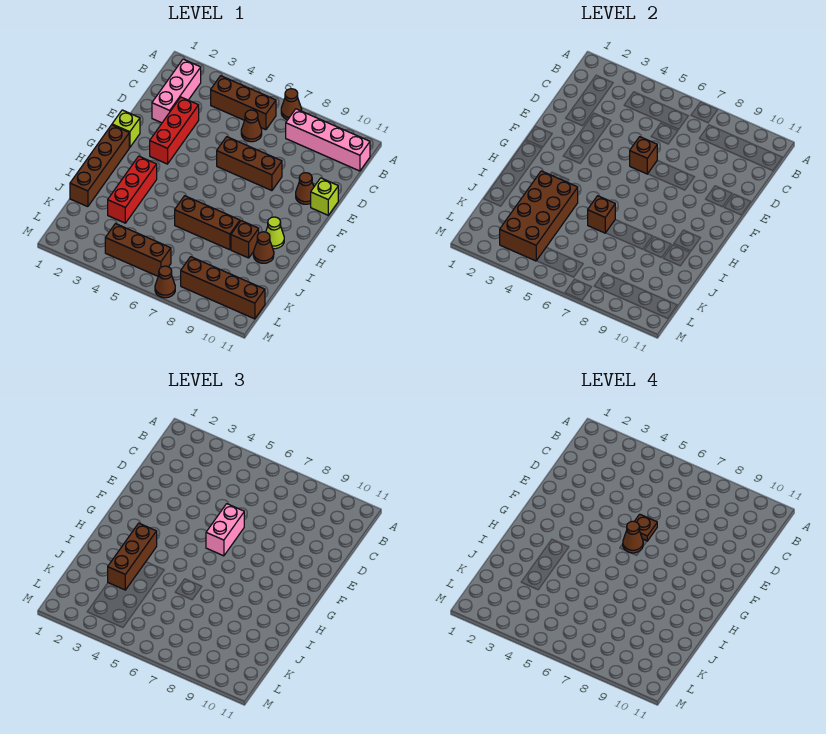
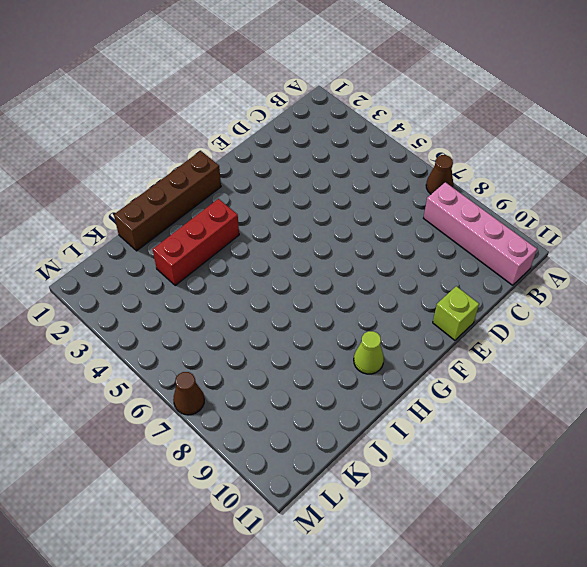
none -> pink brick B2:D2 level 1
none -> brown brick B4:B6 level 1
none -> brown cone C6 level 1

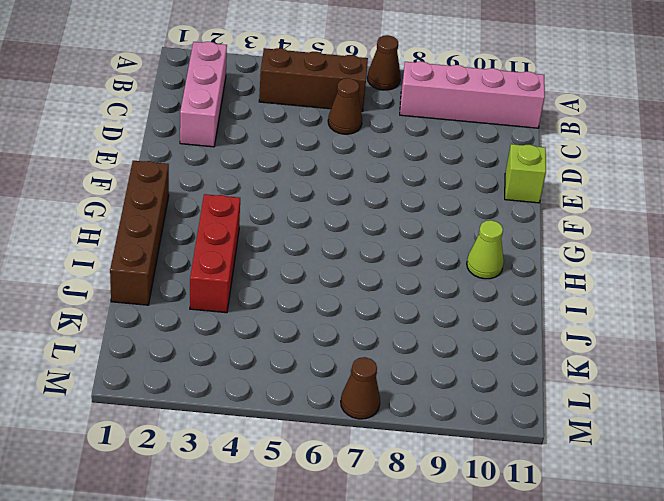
none -> red brick D3:F3 level 1
none -> brown brick E6:E8 level 1
none -> brown cone E10 level 1

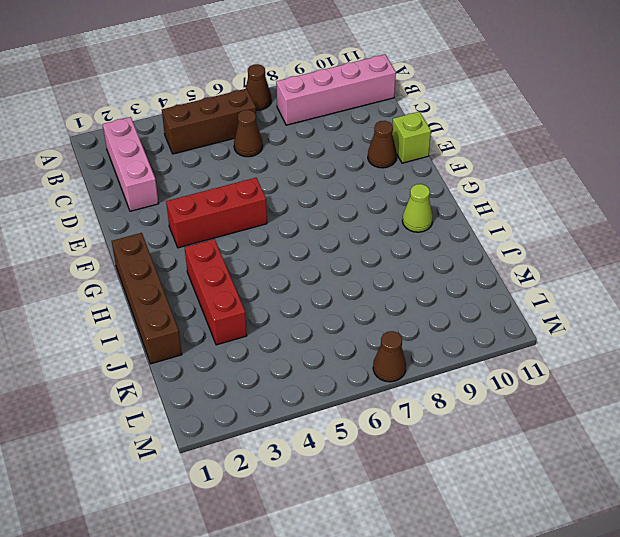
red brick F3:F5 level 1 -> red brick D3:F3 level 1
none -> brown brick E6:E8 level 1
none -> lime brick F1 level 1
none -> brown brick I6:I8 level 1

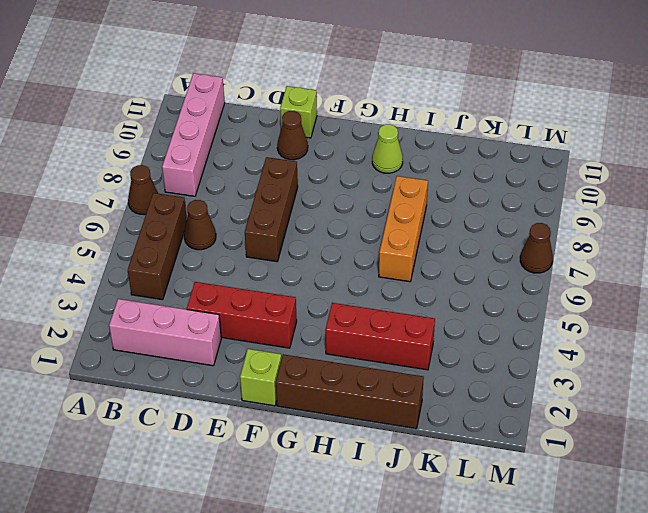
orange brick I6:I8 level 1 -> brown brick I6:I8 level 1
none -> brown brick I9 level 1
none -> brown cone I10 level 1
none -> brown brick L4:L6 level 1

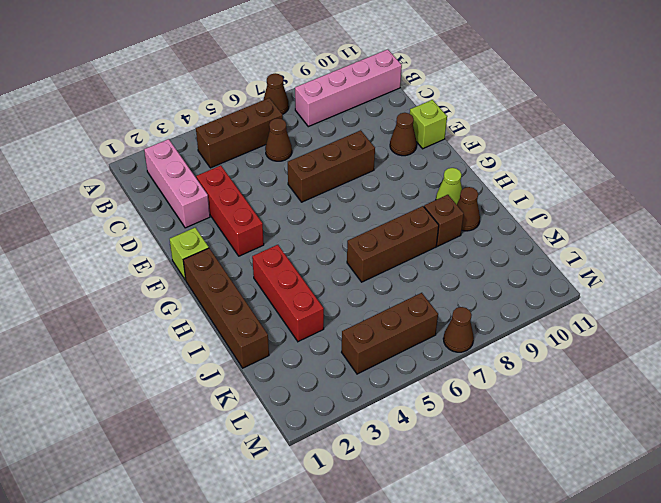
none -> brown brick L8:L11 level 1
none -> brown brick E6 level 2
none -> brown brick I3:L4 level 2

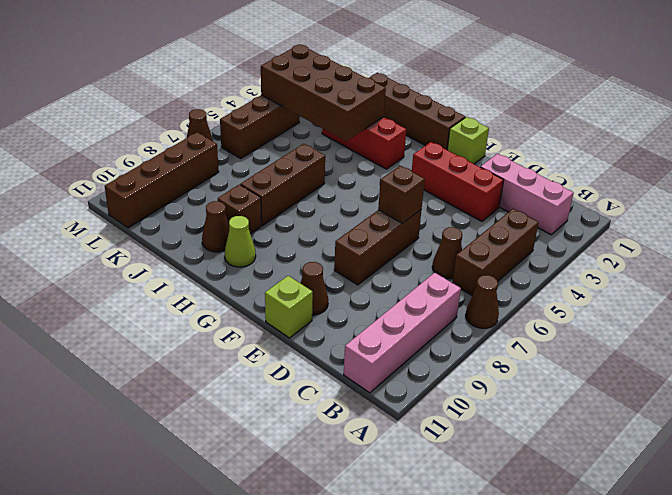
none -> brown brick I6 level 2
none -> pink brick E6:F6 level 3
none -> brown brick H3:J3 level 3

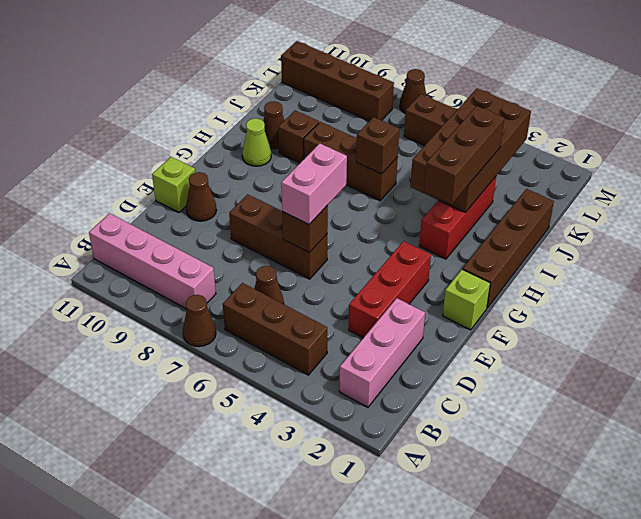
none -> brown plate E6 level 4
none -> brown cone F6 level 4

